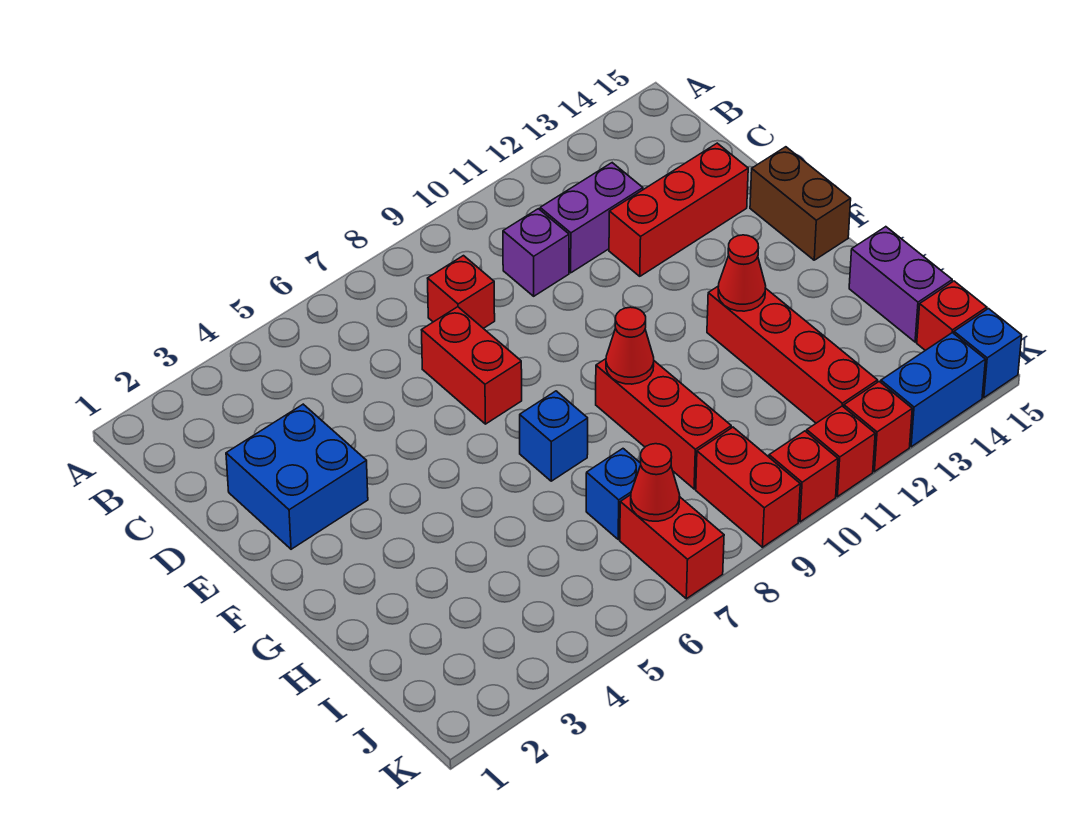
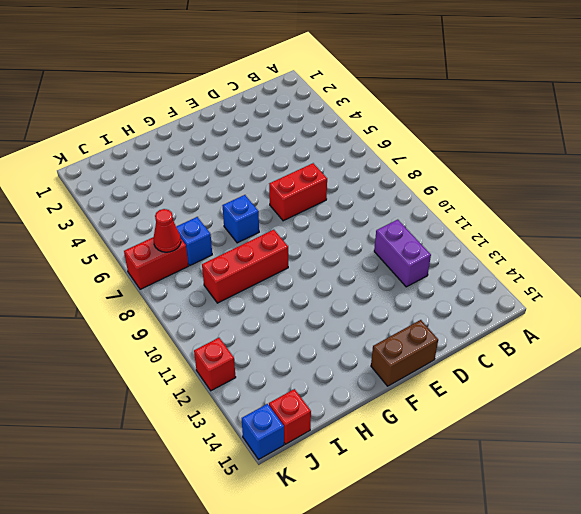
none -> red brick C8 level 1
none -> purple brick C10 level 1
none -> blue brick D2:E3 level 1

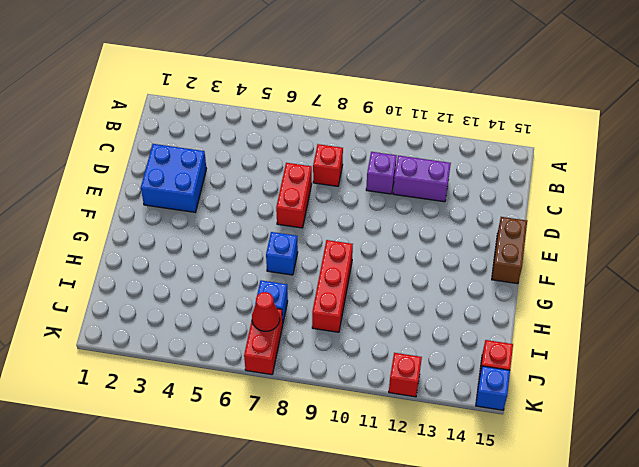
none -> red brick D12:D14 level 1
none -> red brick G12:J12 level 1
none -> purple brick H15:I15 level 1

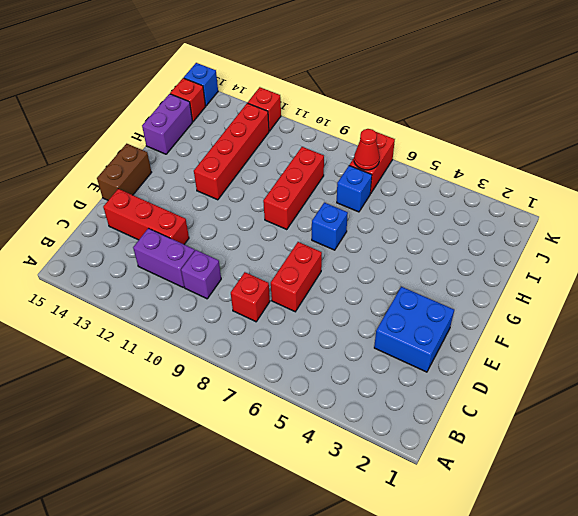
none -> red brick J9:K9 level 1
none -> red brick K10 level 1
none -> red brick K11 level 1

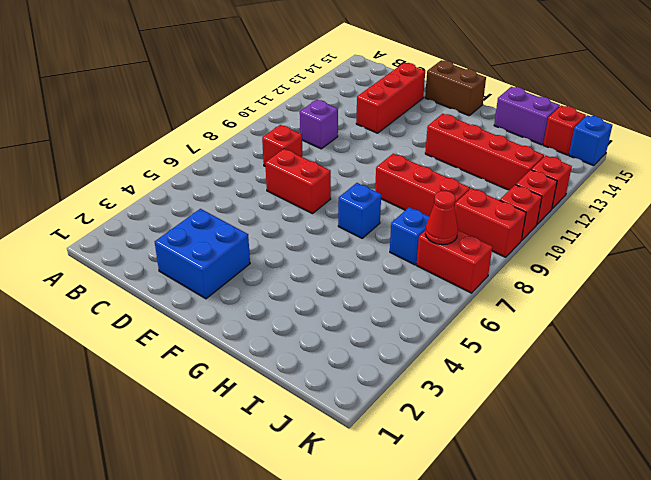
none -> purple brick C11:C12 level 1
none -> blue brick K13:K14 level 1
none -> red cone G9 level 2

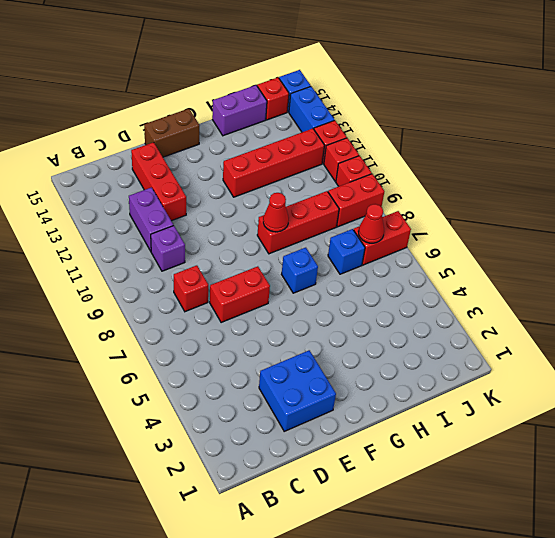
none -> red cone G12 level 2

